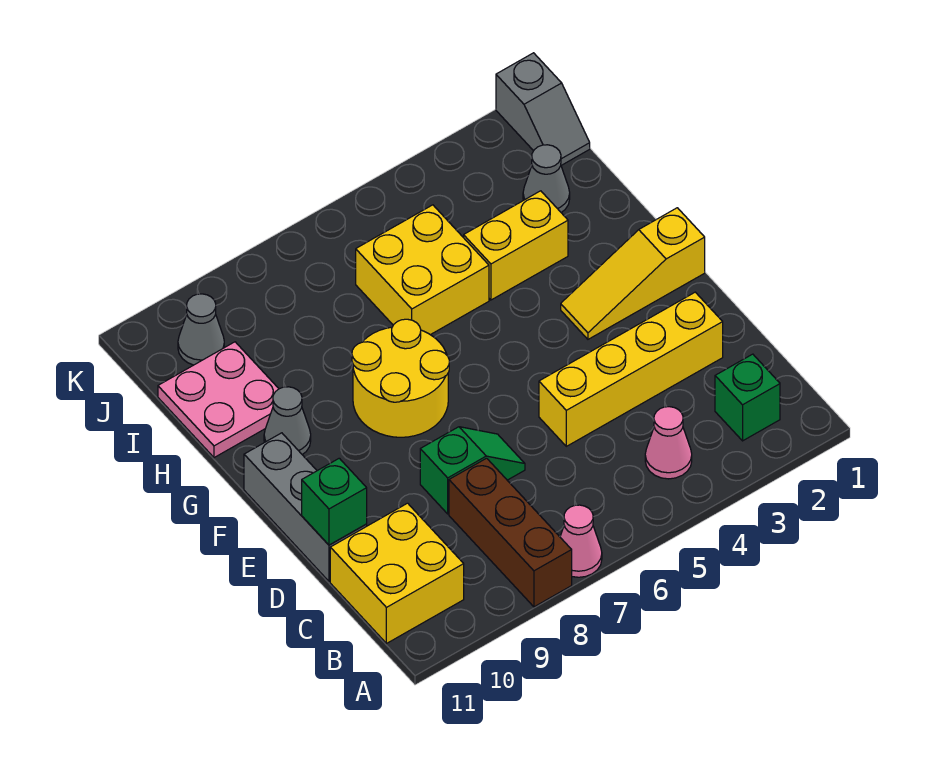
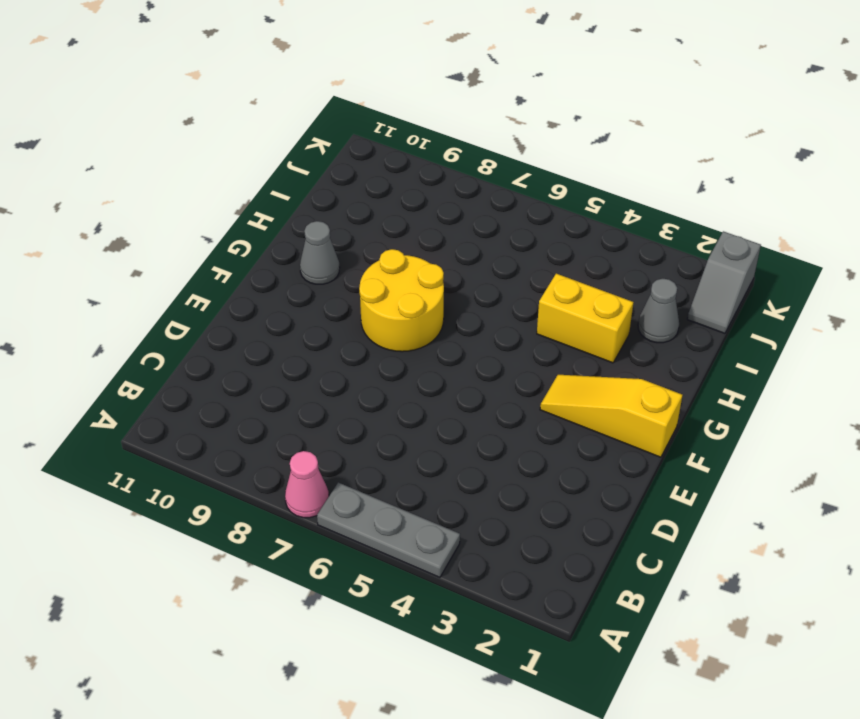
grey plate A4:A6 level 1 -> none
none -> brown brick A8:C8 level 1
none -> green brick B2 level 1
none -> pink cone B4 level 1

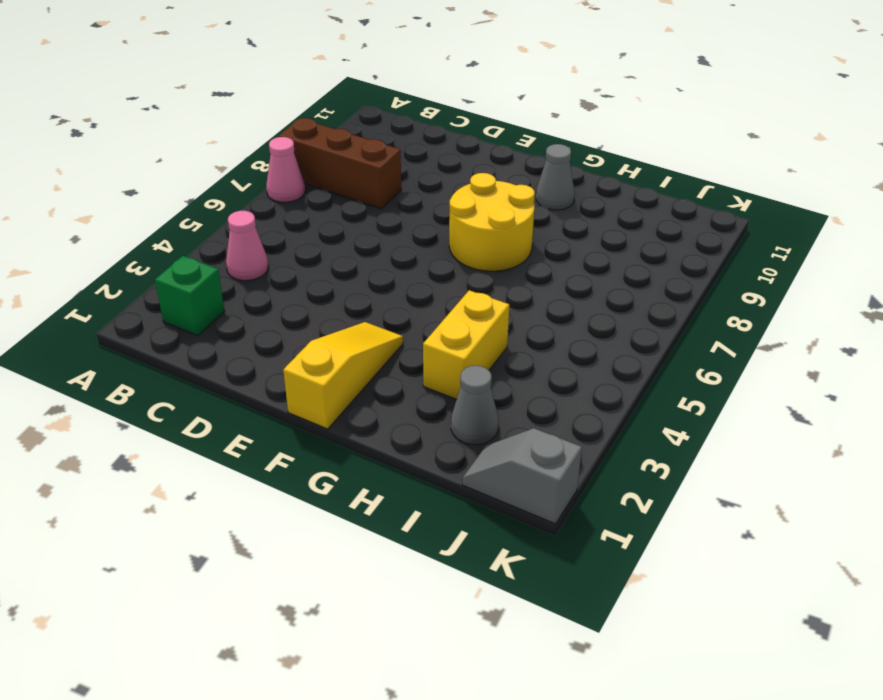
none -> yellow brick B10:C11 level 1
none -> yellow brick D2:D5 level 1
none -> green slope D7:D8 level 1 top 8

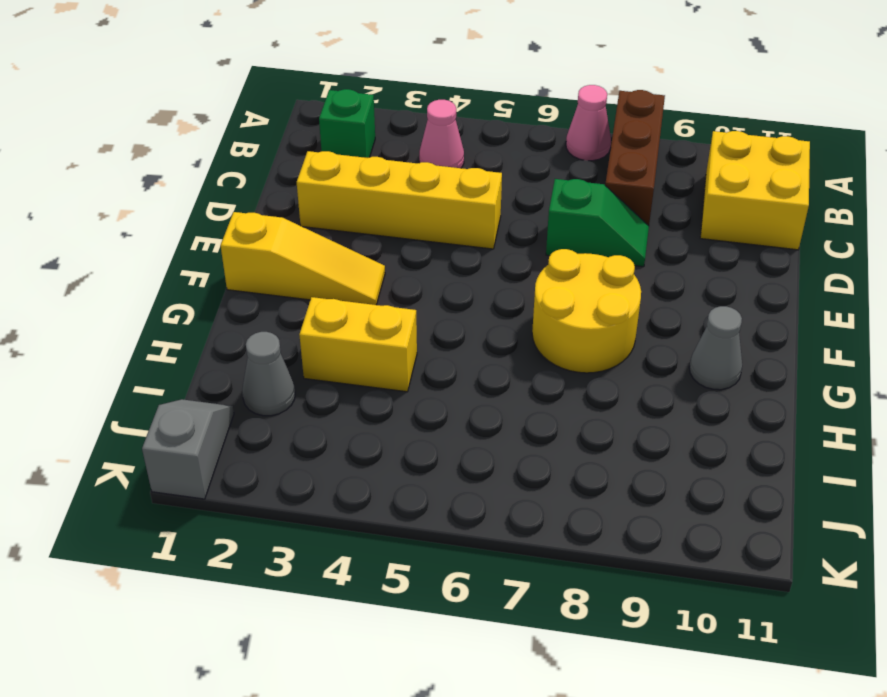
green slope D7:D8 level 1 top 7 -> green slope D7:D8 level 1 top 8
none -> grey brick D11:F11 level 1
none -> yellow brick H5:I6 level 1
none -> pink plate H10:I11 level 1

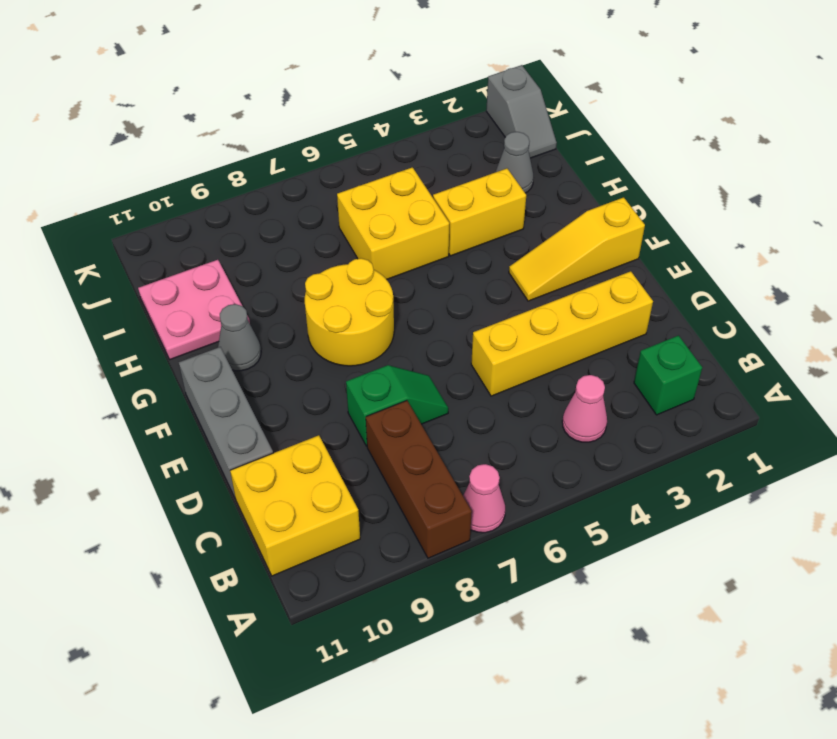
none -> grey cone J10 level 1
none -> green brick D11 level 2

